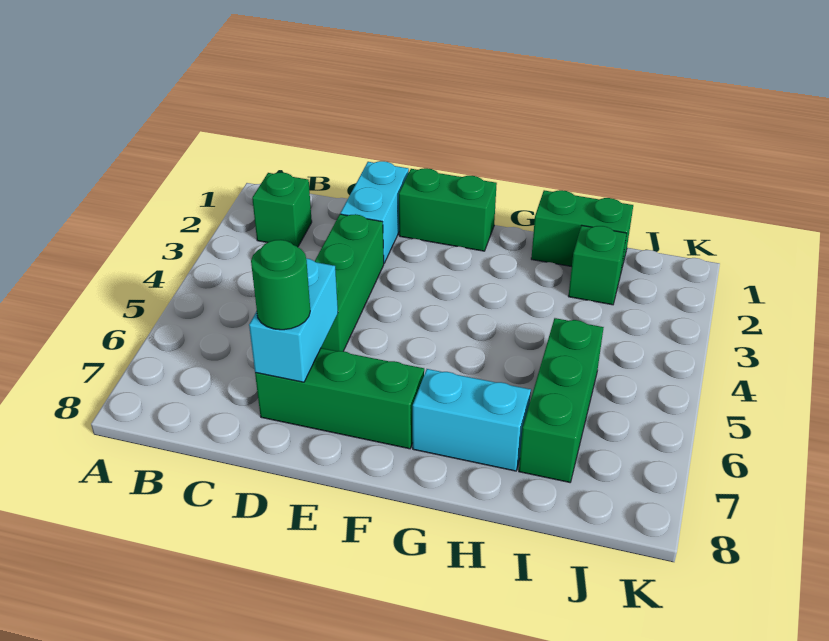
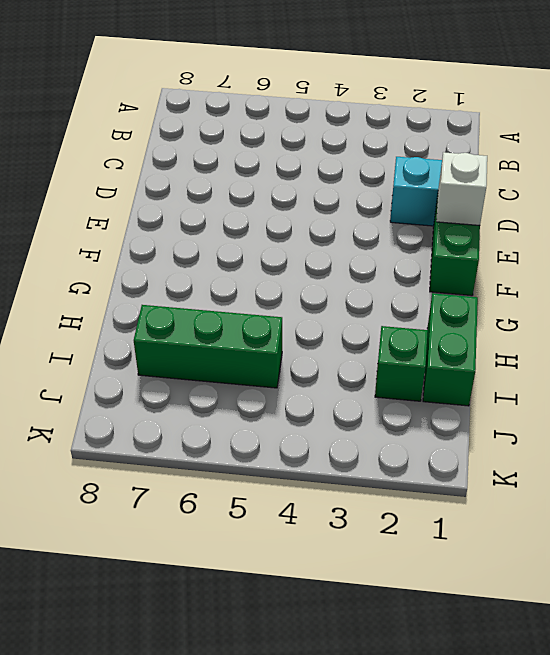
white brick E1 level 2 -> none
none -> green brick B2 level 1
none -> green brick D3:D5 level 1

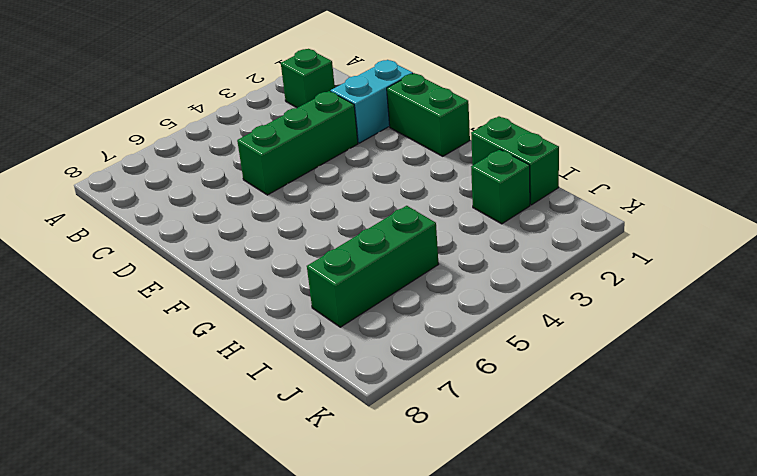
none -> green brick D7:F7 level 1
none -> cyan brick G7:H7 level 1

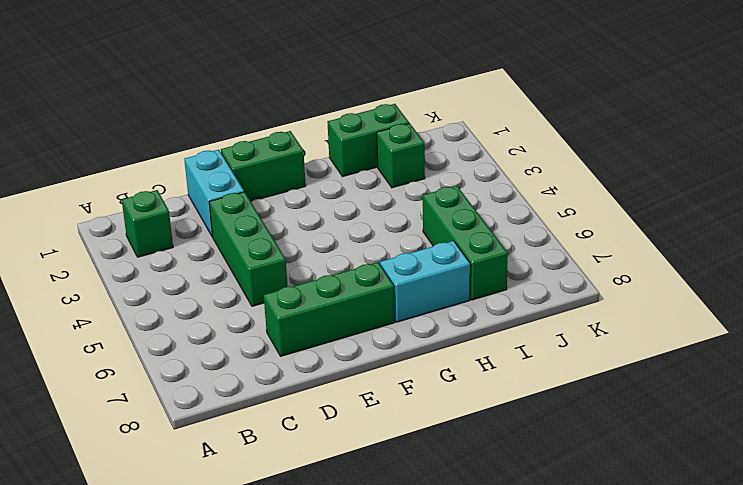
none -> cyan brick D6:D7 level 2
none -> green round brick D7 level 3

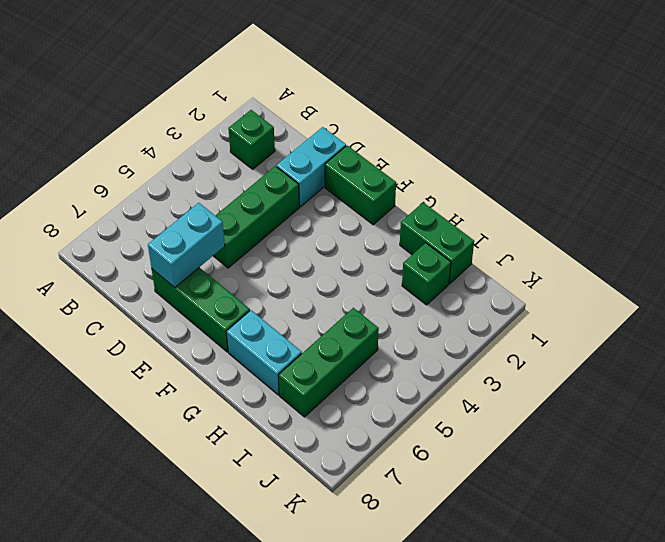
none -> green round brick D7 level 3

